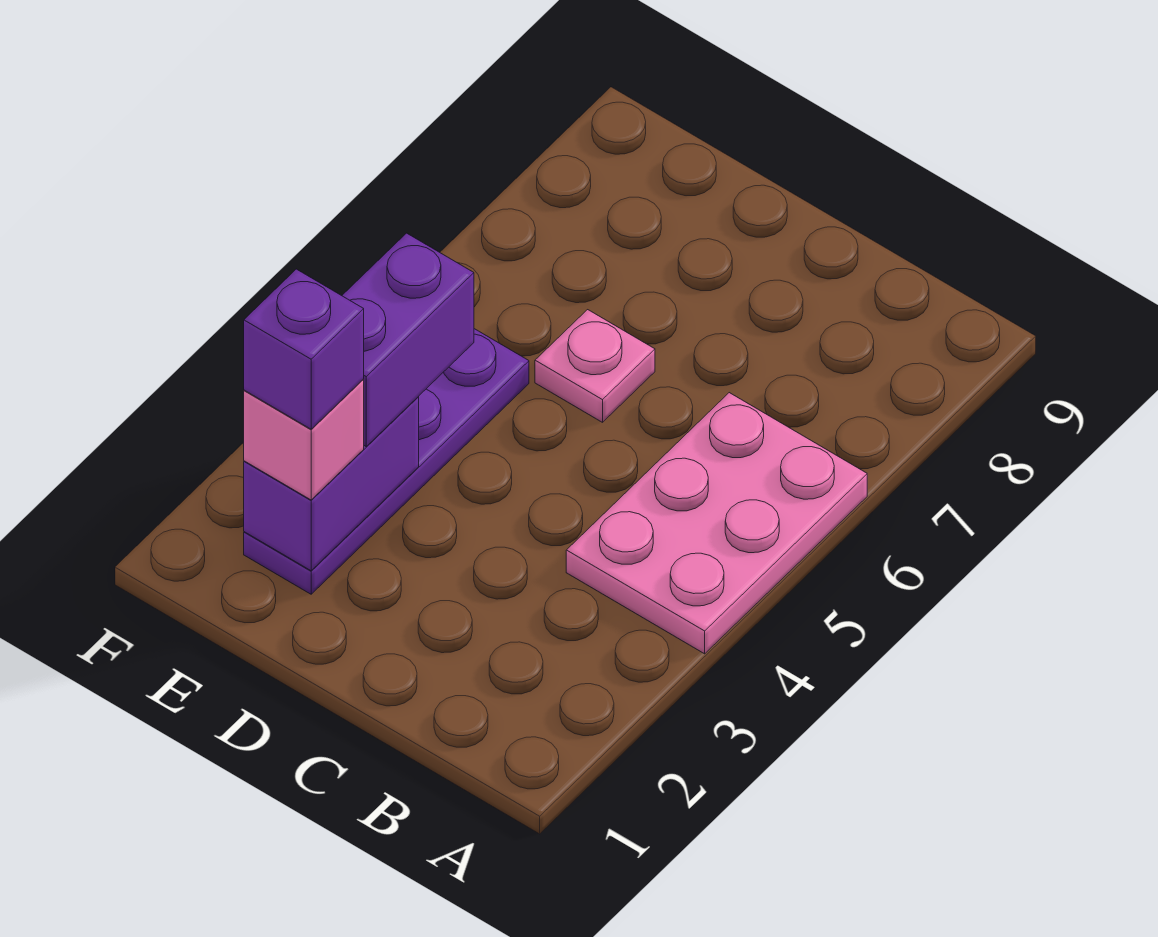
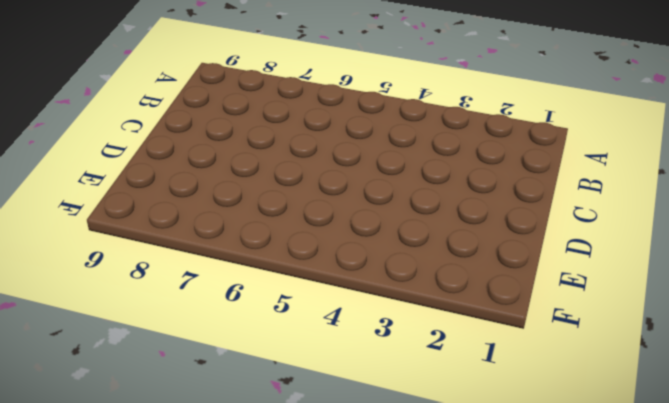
none -> pink plate A4:B6 level 1
none -> pink plate D6 level 1

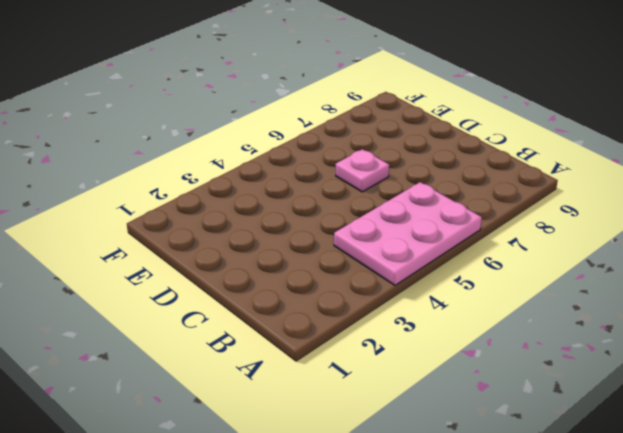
none -> purple plate E2:E5 level 1
none -> purple brick E2:E3 level 2

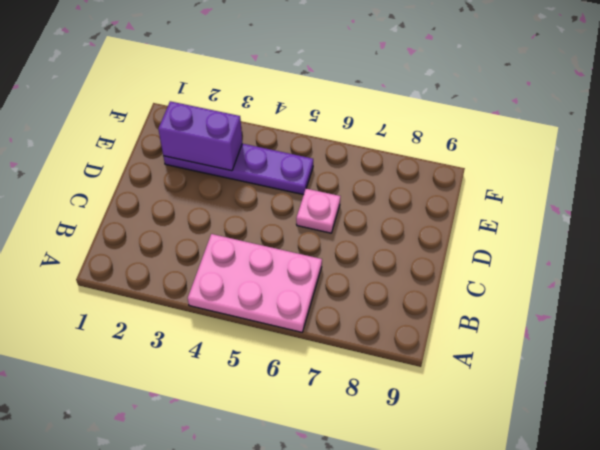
none -> pink brick E2 level 3
none -> purple brick E3:E4 level 3

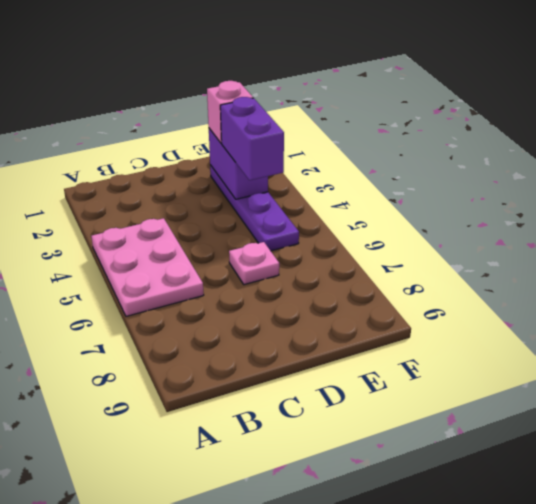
none -> purple brick E2 level 4

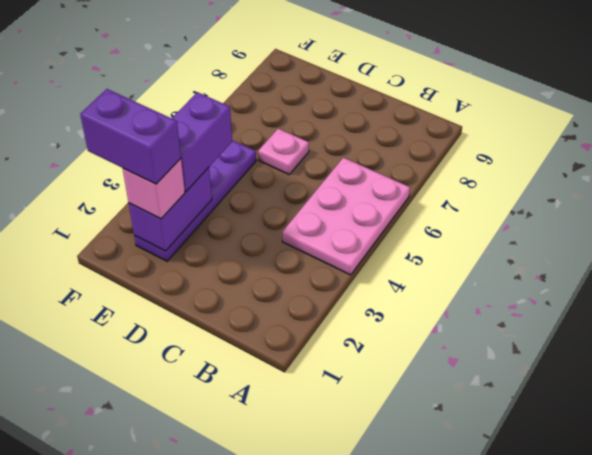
purple brick E2:F2 level 4 -> purple brick E2 level 4

